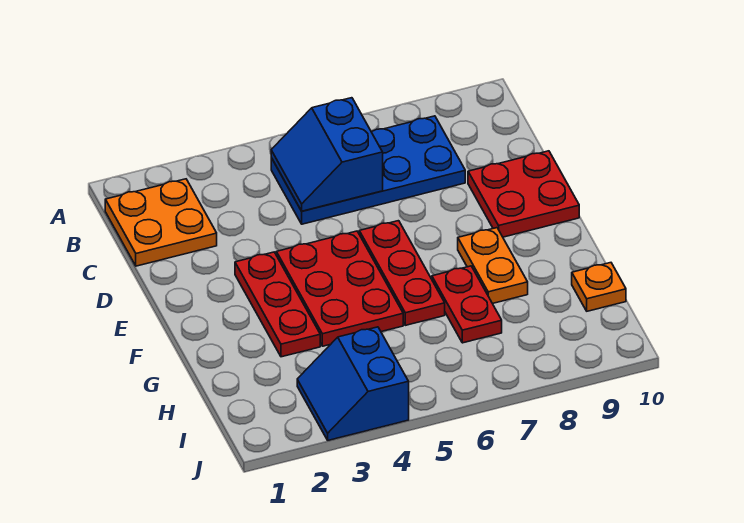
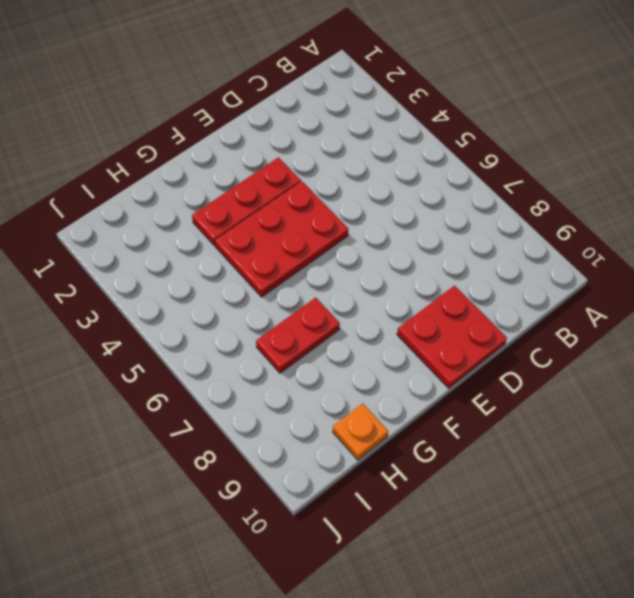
none -> orange plate B1:C2 level 1
none -> blue plate B5:C8 level 1

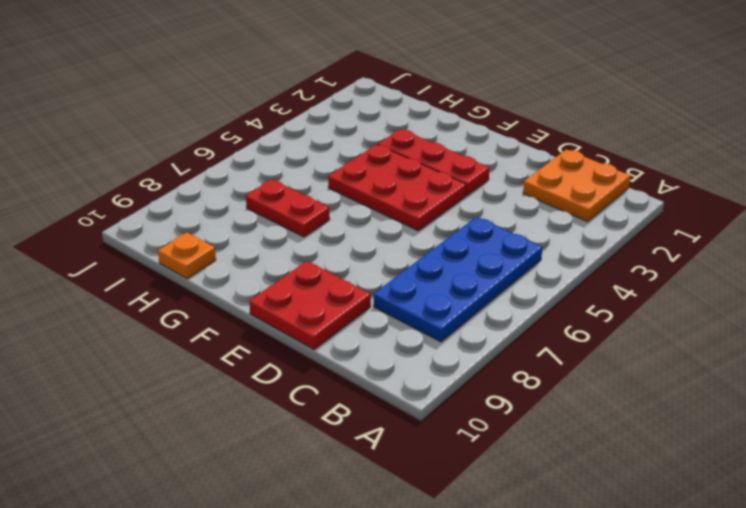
none -> red plate E6:G6 level 1
none -> orange plate F8:G8 level 1

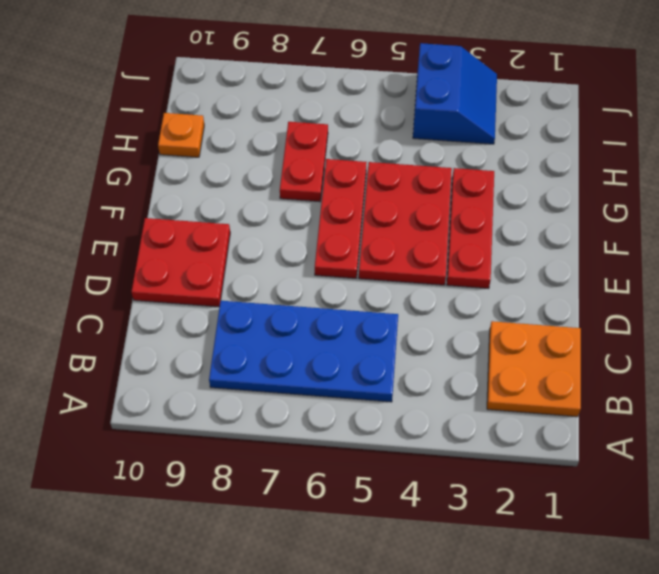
none -> orange plate F8:G8 level 1
none -> blue slope B5:C6 level 2 top 6

